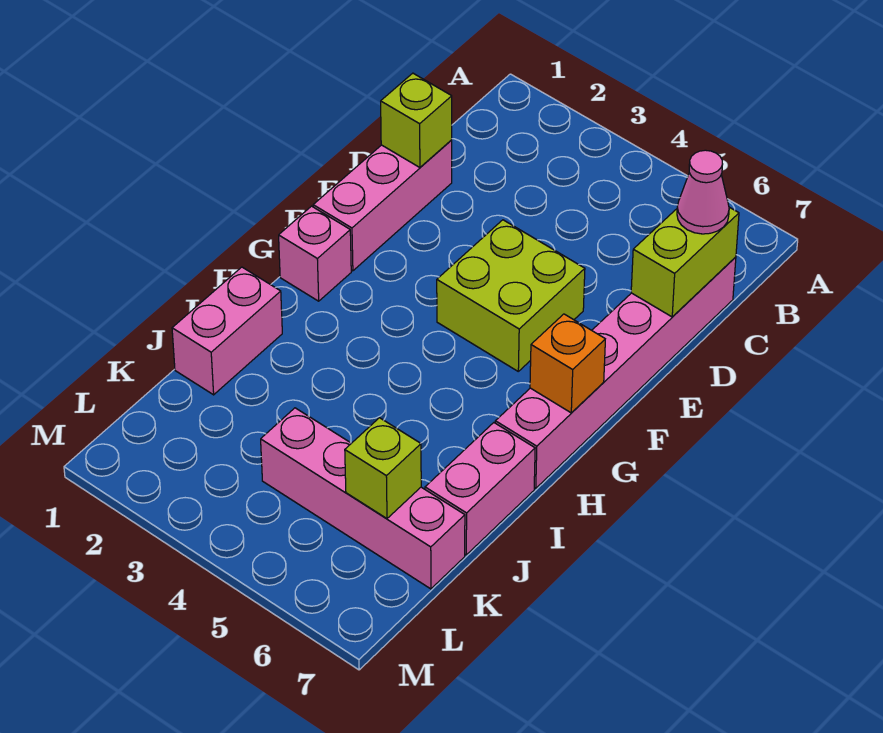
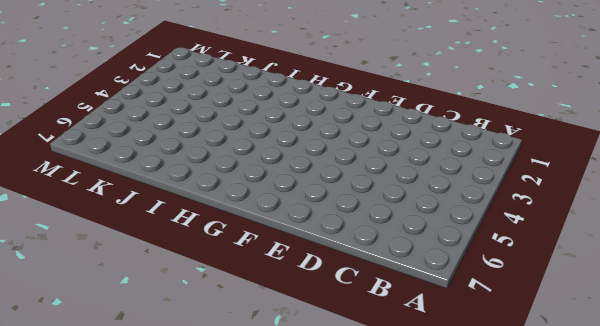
none -> pink brick C7:H7 level 1
none -> pink brick D1:F1 level 1
none -> lime brick E4:F5 level 1

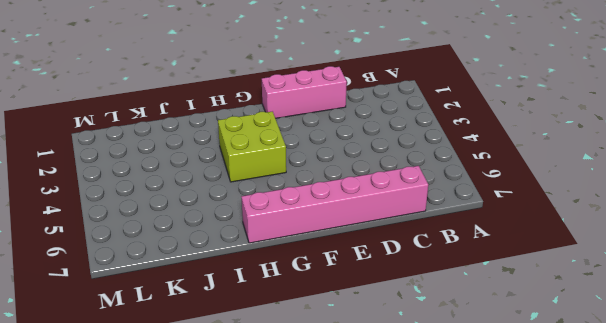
lime brick G3:H4 level 1 -> lime brick E4:F5 level 1
none -> pink brick G1 level 1
none -> pink brick I1:J1 level 1
none -> pink brick I7:J7 level 1

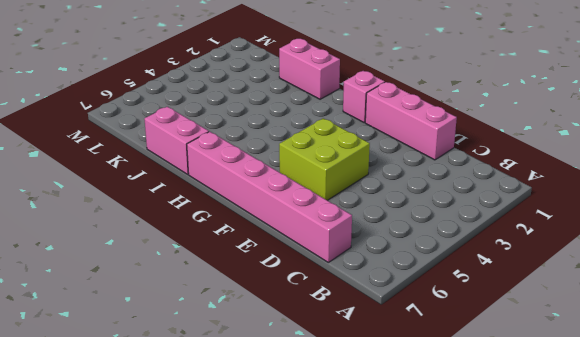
none -> pink brick K4:K7 level 1
none -> lime brick C7:D7 level 2
none -> lime brick D1 level 2

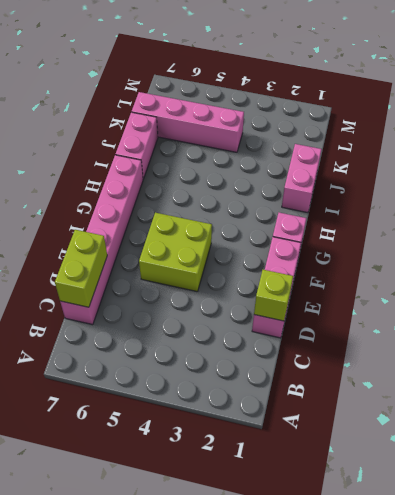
none -> orange brick G7 level 2
none -> lime brick K6 level 2
none -> pink cone C7 level 3

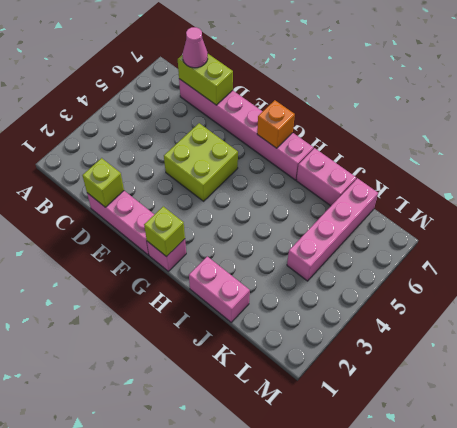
lime brick G1 level 2 -> lime brick K6 level 2

